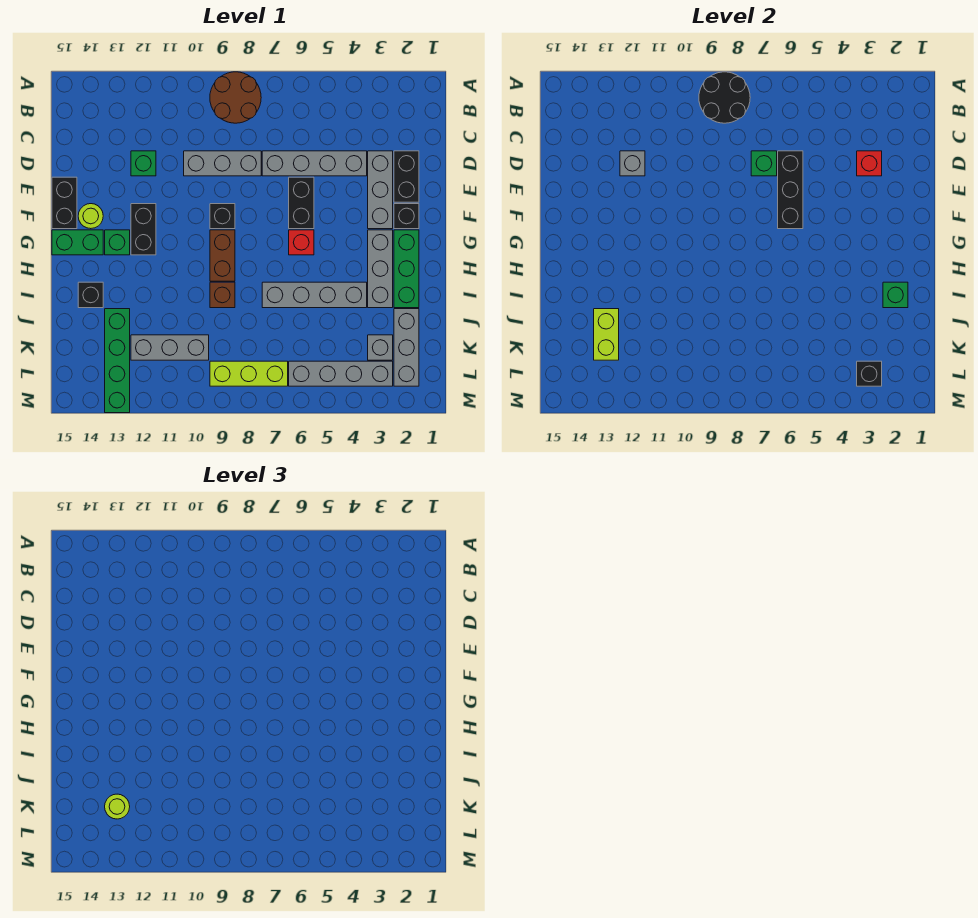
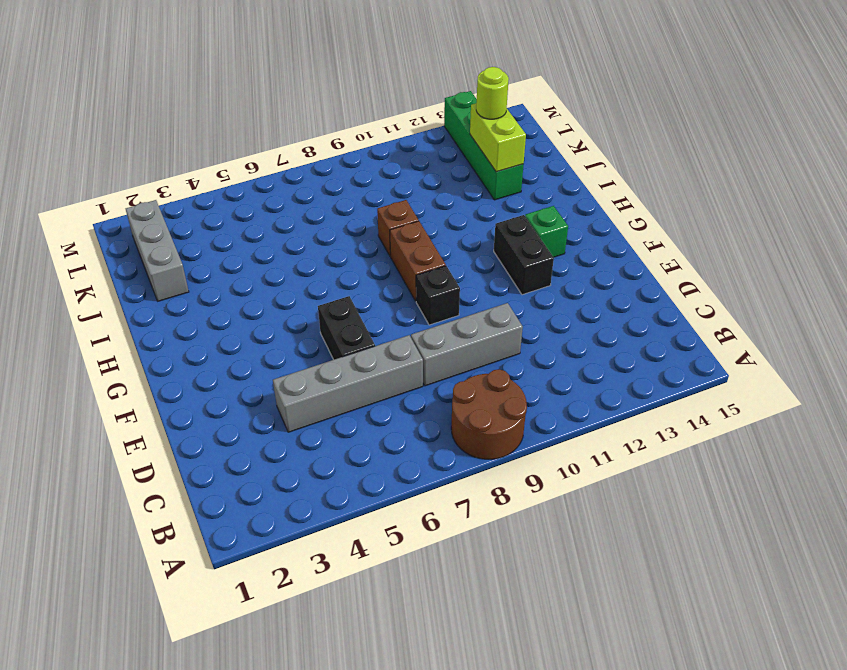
none -> black brick D2:E2 level 1
none -> grey brick D3:F3 level 1
none -> green brick D12 level 1
none -> black brick E15:F15 level 1

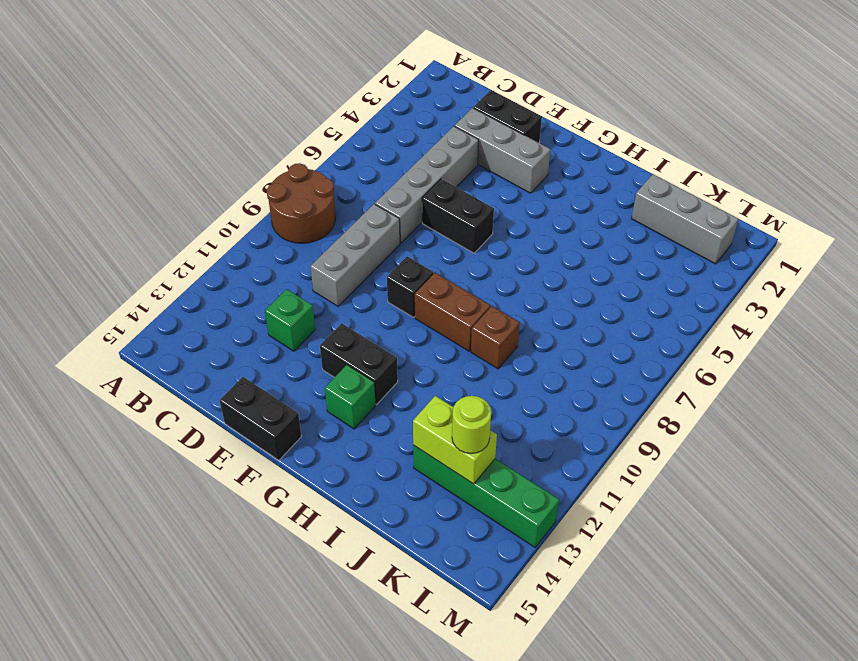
none -> black brick F2 level 1
none -> lime round brick F14 level 1
none -> green brick G2:I2 level 1
none -> grey brick G3:I3 level 1

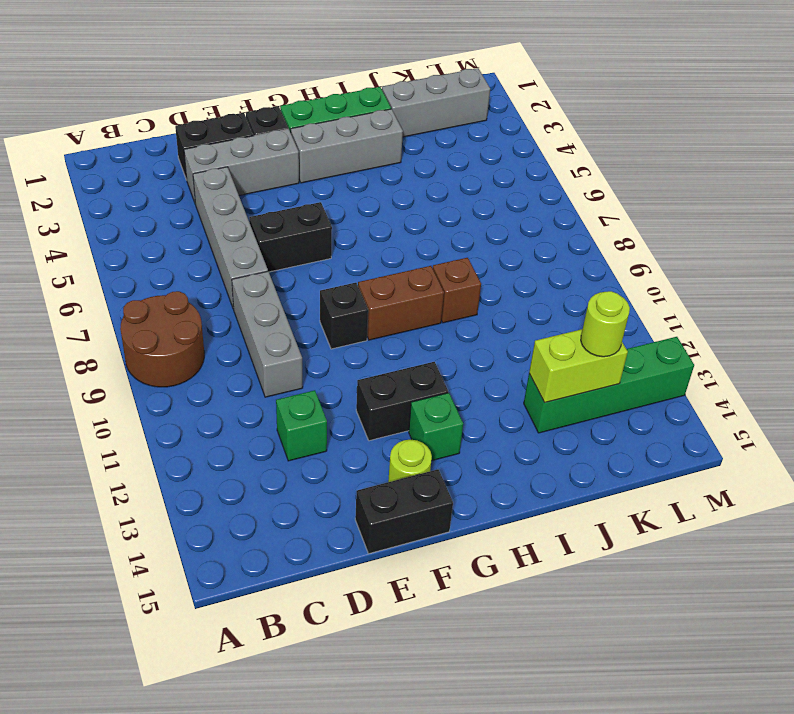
none -> red brick G6 level 1
none -> green brick G14:G15 level 1
none -> grey brick I4:I7 level 1
none -> black brick I14 level 1

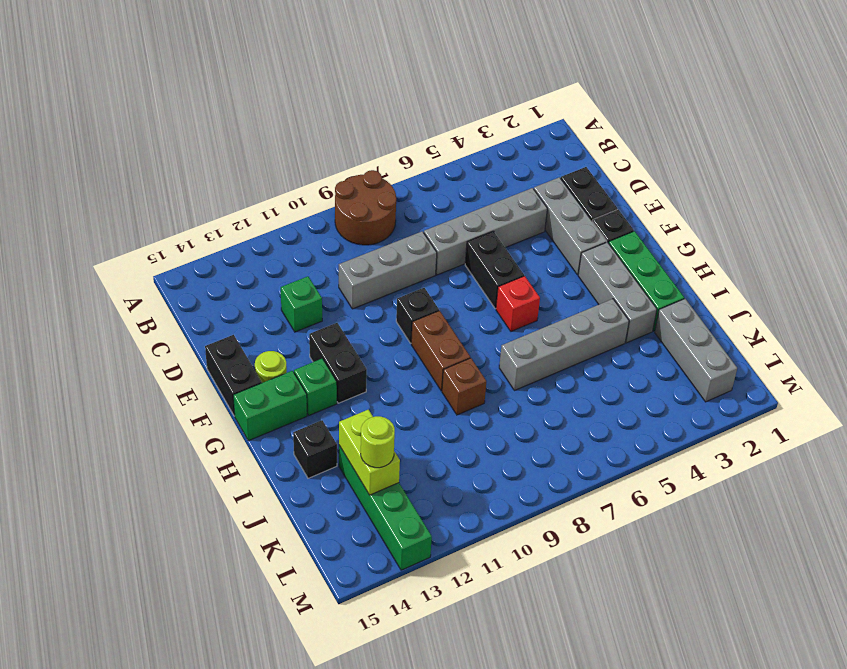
none -> grey brick K3 level 1
none -> grey brick K10:K12 level 1
none -> grey brick L3:L6 level 1
none -> lime brick L7:L9 level 1

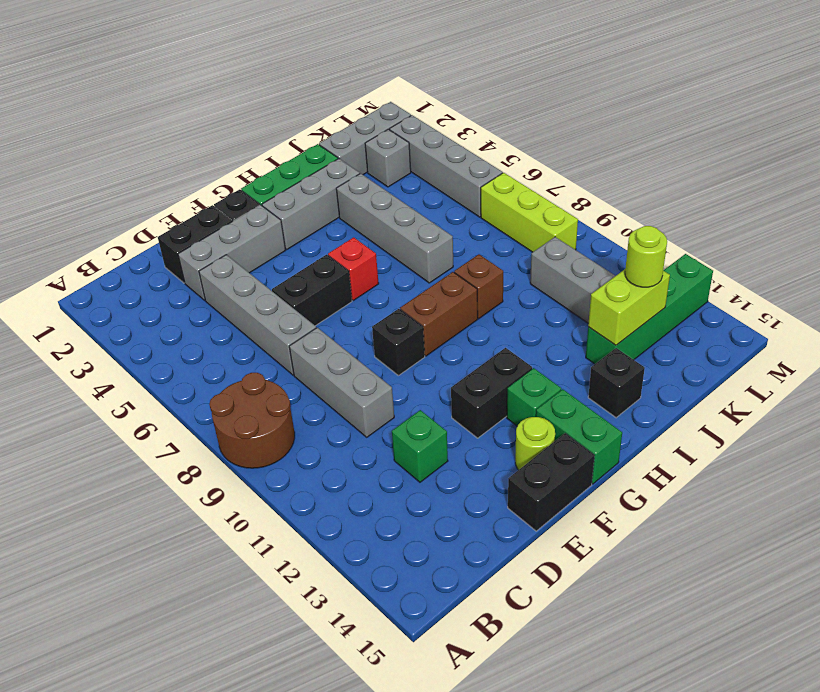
none -> black round brick A8:B9 level 2
none -> red brick D3 level 2
none -> black brick D6:F6 level 2
none -> green brick D7 level 2

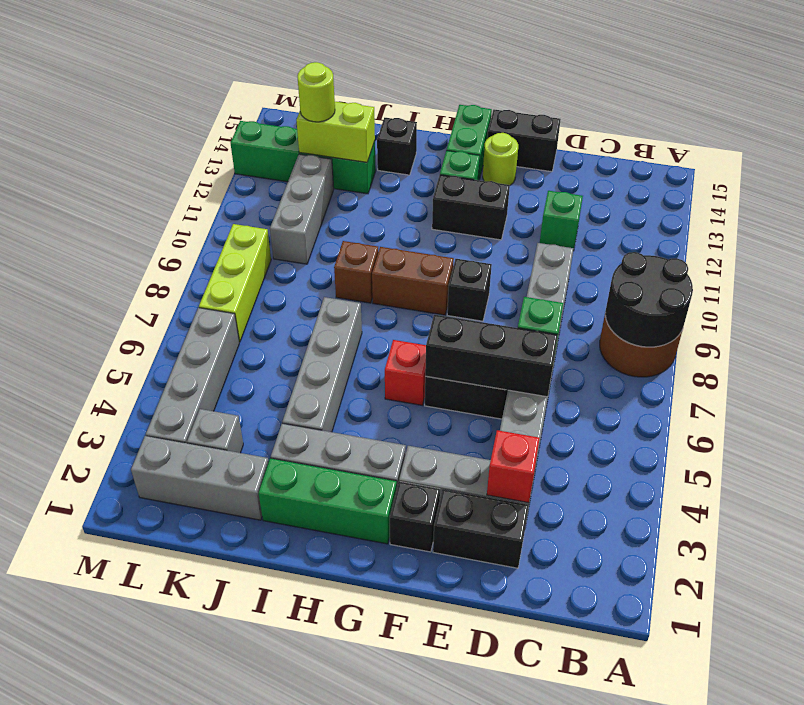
none -> grey brick D12 level 2
none -> green brick I2 level 2
none -> black brick L3 level 2

